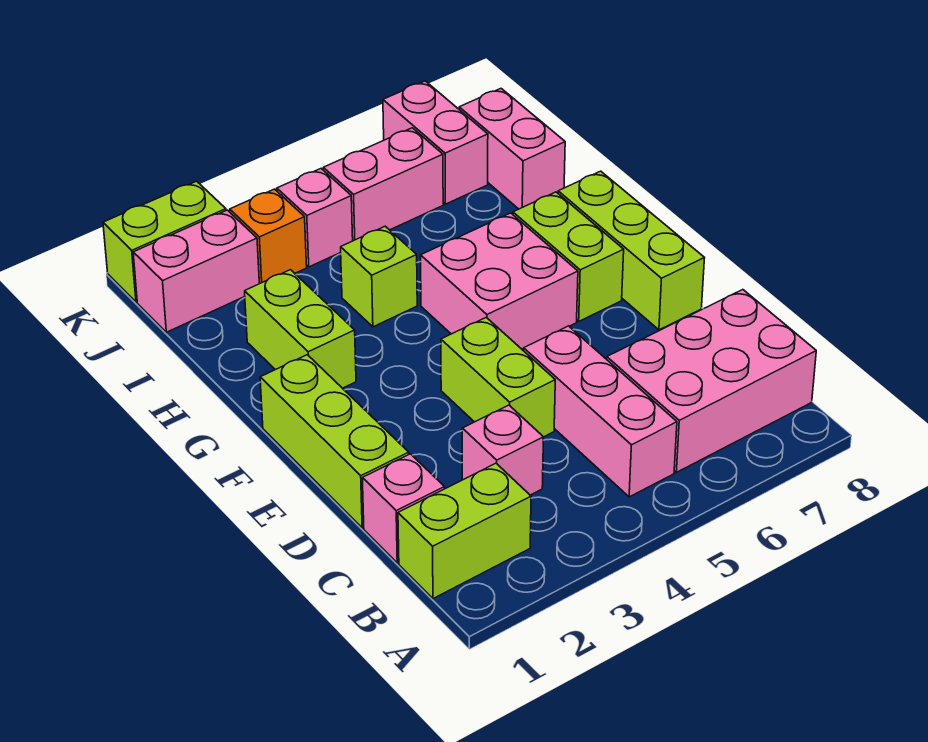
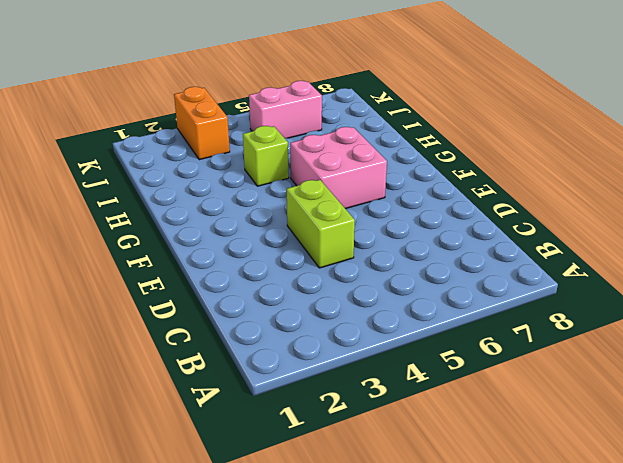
orange brick J3:K3 level 1 -> orange brick J3 level 1
none -> lime brick B1:B2 level 1
none -> pink brick B5:D5 level 1
none -> pink brick B6:C8 level 1

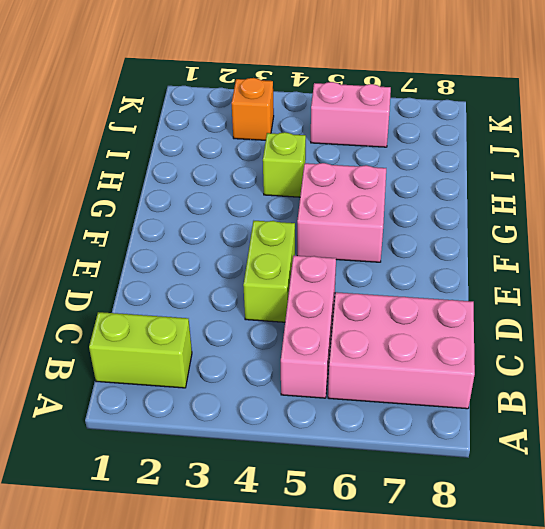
none -> pink brick C1 level 1
none -> pink brick C3 level 1
none -> lime brick D1:F1 level 1

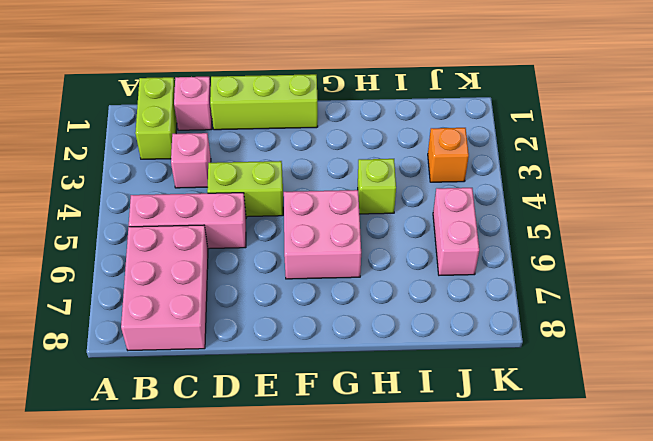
none -> lime brick E8:G8 level 1
none -> lime brick F7:G7 level 1
none -> lime brick G2:H2 level 1

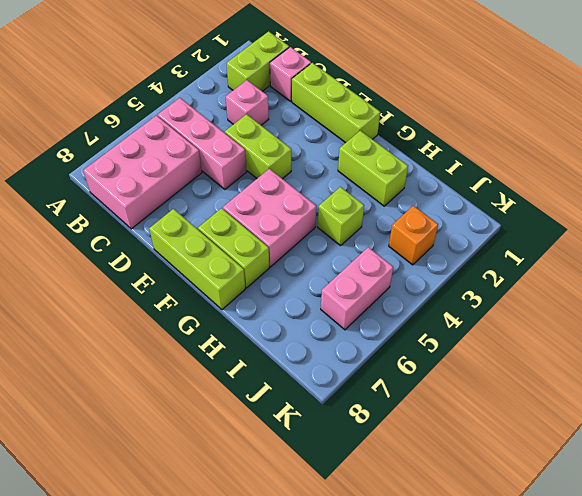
none -> pink brick I8:J8 level 1
none -> pink brick J1:J2 level 1
none -> pink brick J4 level 1

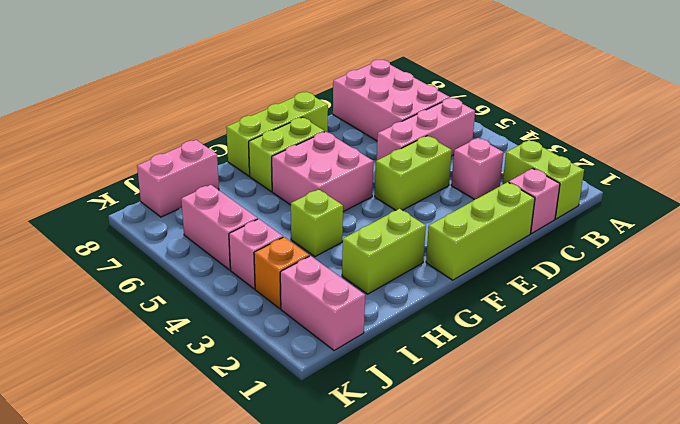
none -> pink brick J7:K7 level 1
none -> lime brick K1:K2 level 1

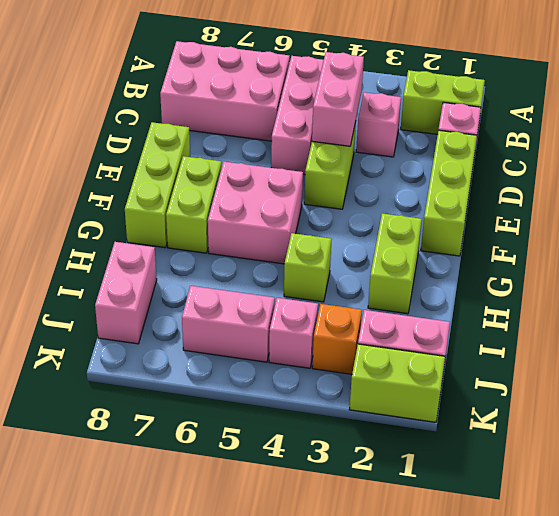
pink brick C4:D4 level 2 -> pink brick J7:K7 level 1

